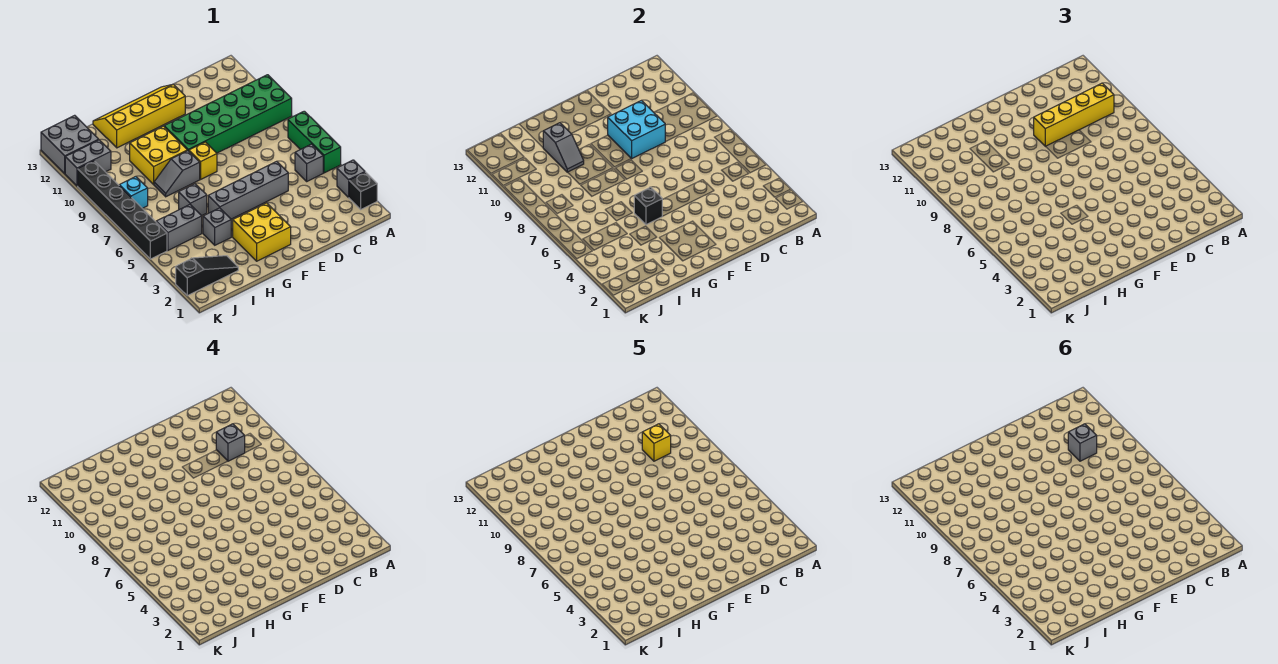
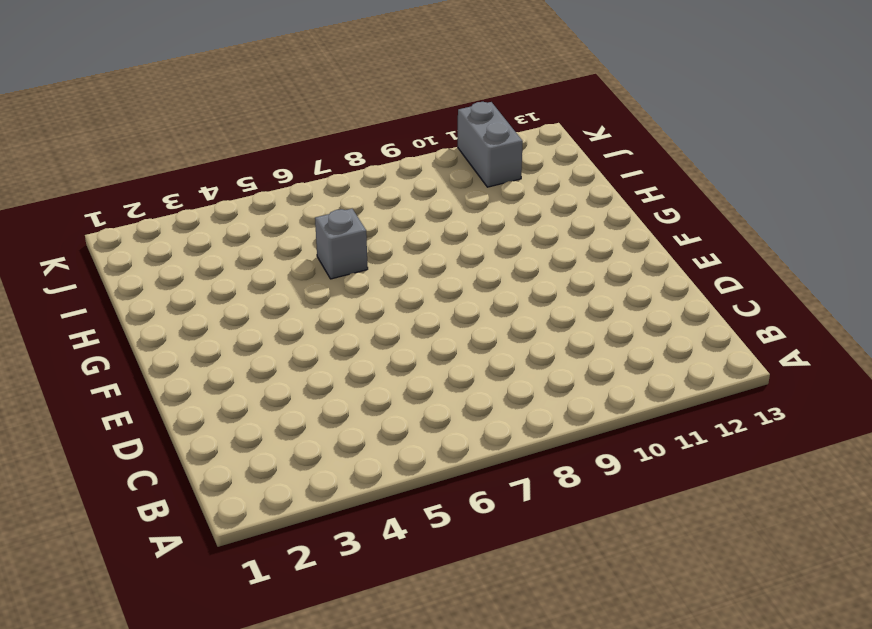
none -> black brick A2 level 1
none -> grey brick A3 level 1
none -> green brick A5:A7 level 1

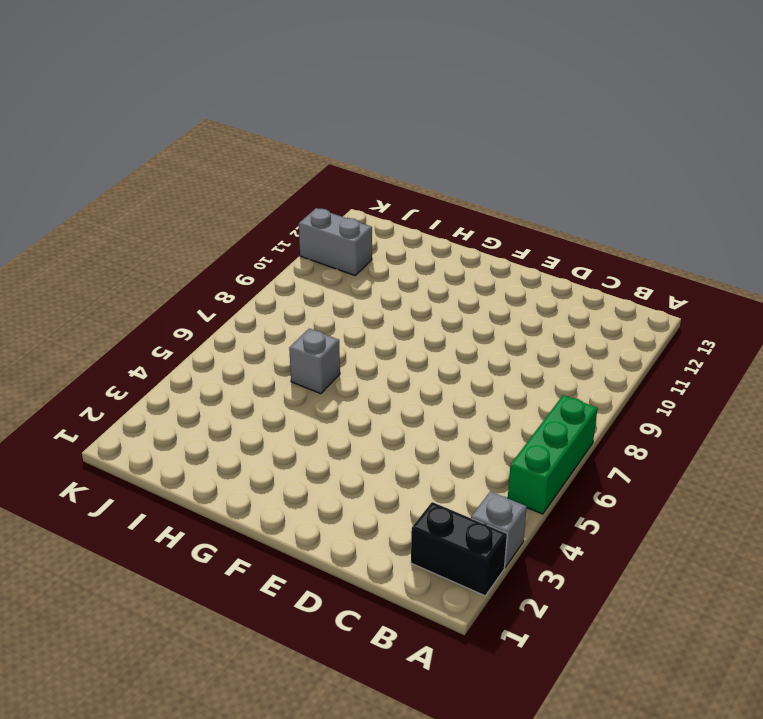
black brick A2:B2 level 1 -> black brick A2 level 1
none -> green brick A9:F10 level 1
none -> grey brick B5 level 1
none -> grey brick D5:G5 level 1

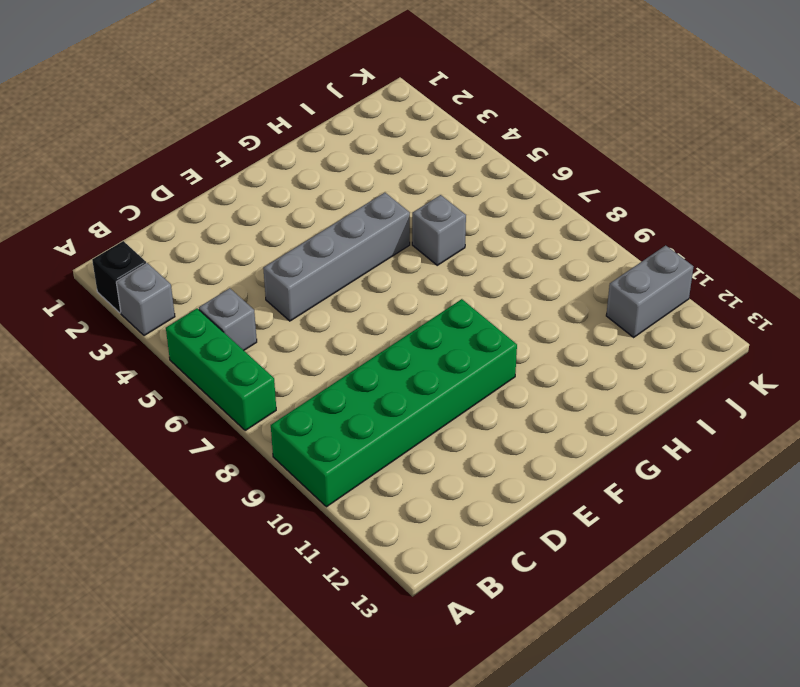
none -> yellow slope E12:H13 level 1 top 12
none -> yellow brick F2:G3 level 1
none -> yellow brick F8 level 1

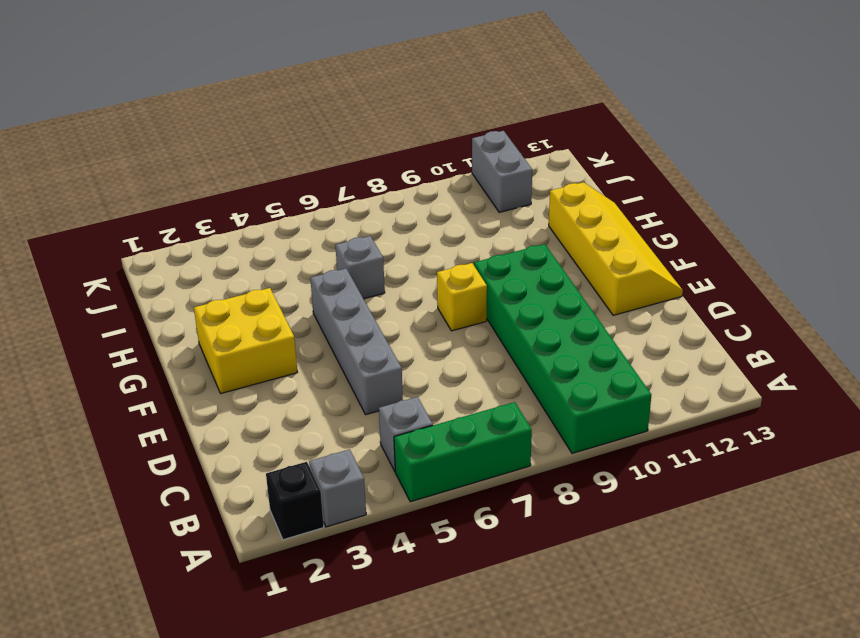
none -> grey slope G8:H8 level 1 top G
none -> yellow brick G9:H10 level 1
none -> grey brick H4 level 1

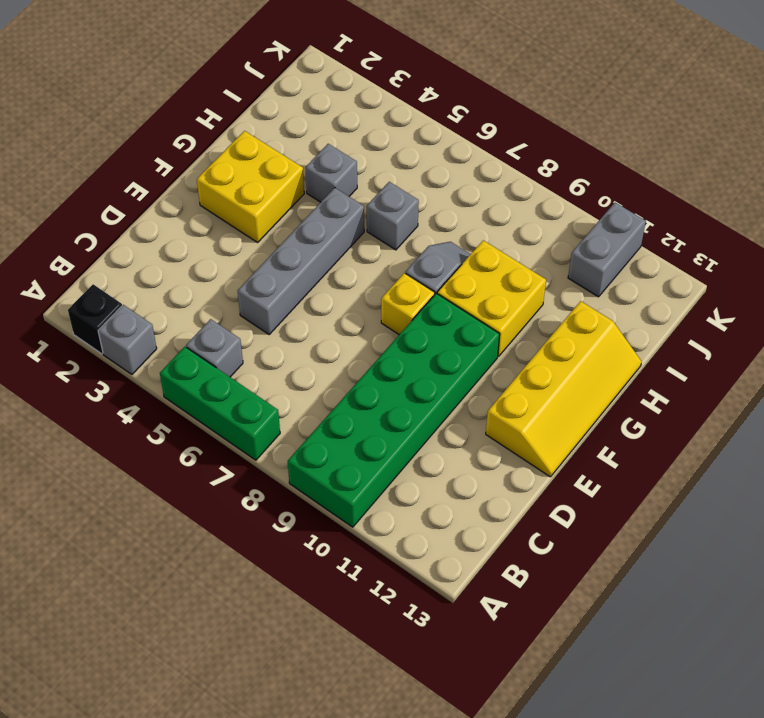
none -> black slope I2:K2 level 1 top K
none -> grey brick I5:J5 level 1
none -> cyan brick J8 level 1

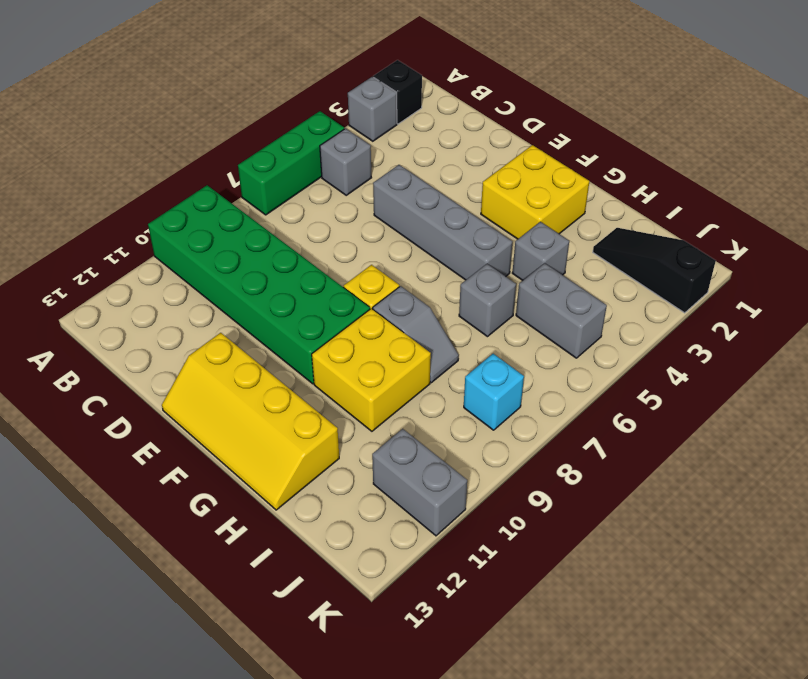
none -> grey brick J12:K13 level 1
none -> black brick K5:K10 level 1
none -> cyan brick D9:E10 level 2

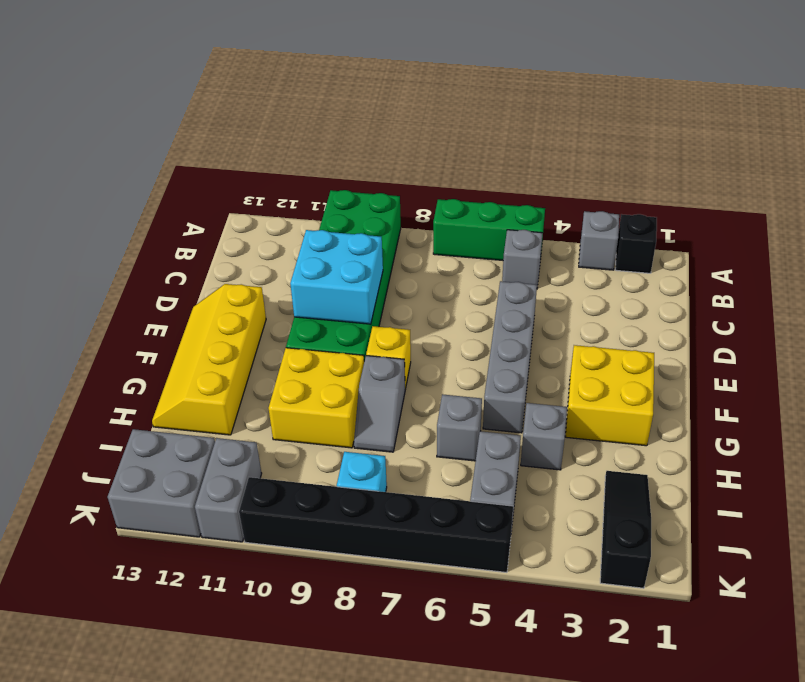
none -> black brick G5 level 2
none -> grey slope H10:H11 level 2 top 11
none -> yellow brick B10:E10 level 3

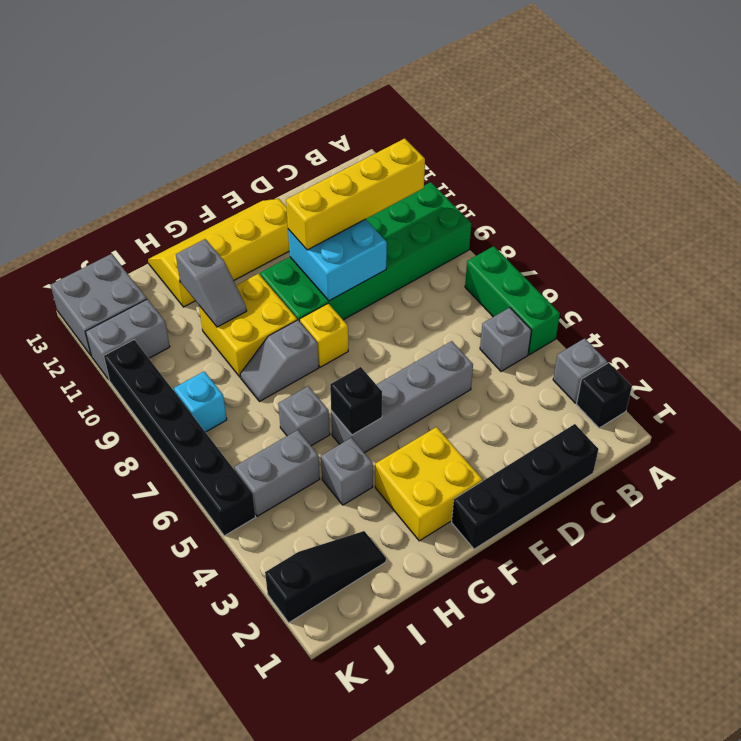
black brick C1:F1 level 1 -> none
none -> grey brick C10 level 4
none -> yellow brick C10 level 5
none -> grey brick C10 level 6

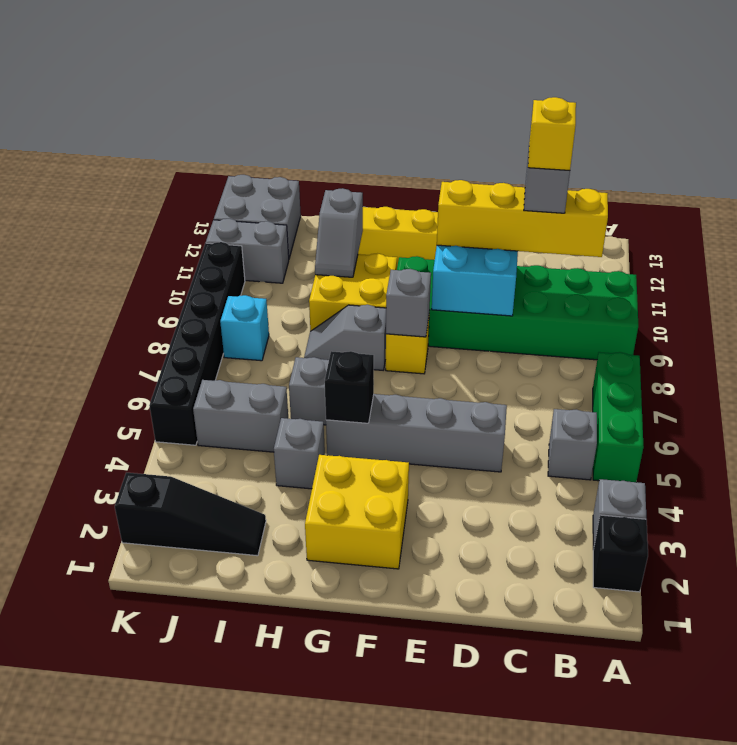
grey brick F8 level 2 -> grey brick C10 level 6

